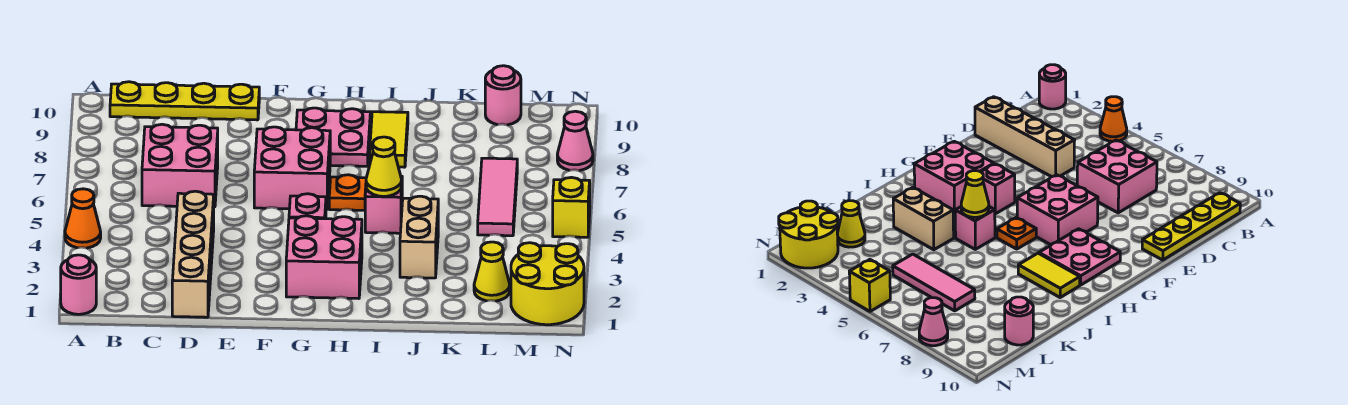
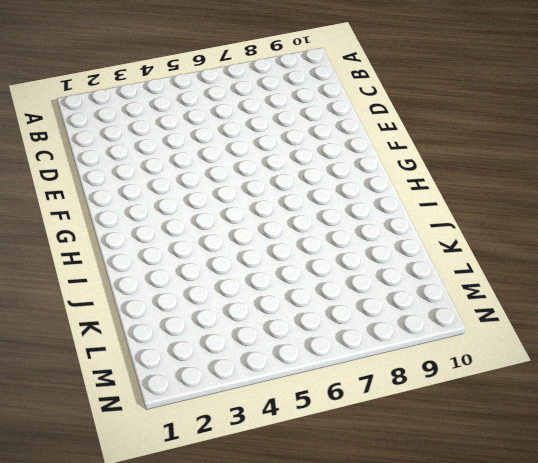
none -> pink round brick A1 level 1
none -> orange cone A4 level 1
none -> yellow plate B10:E10 level 1

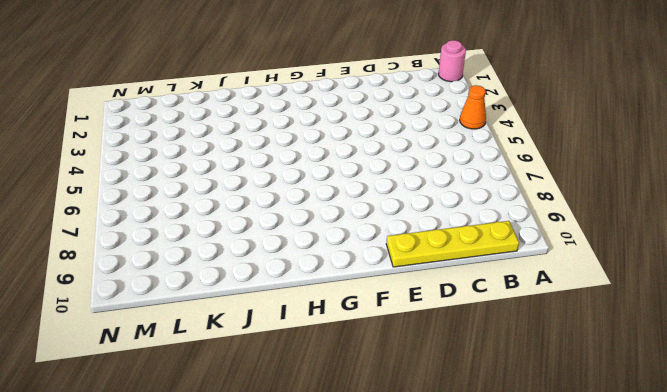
none -> pink brick C6:D7 level 1
none -> tan brick D1:D4 level 1
none -> pink brick F6:G7 level 1

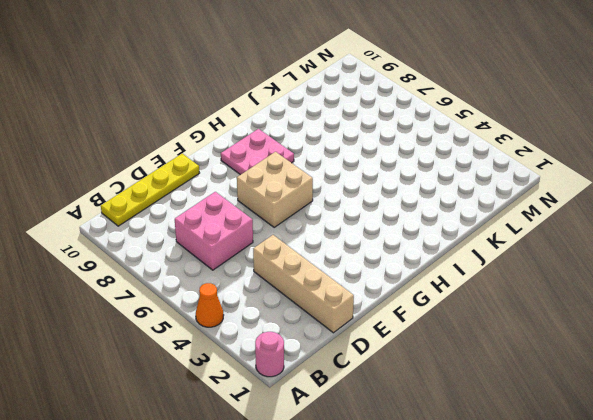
tan brick F6:G7 level 1 -> pink brick F6:G7 level 1
none -> pink brick G2:H3 level 1
none -> pink brick G4 level 1
none -> orange plate H6 level 1

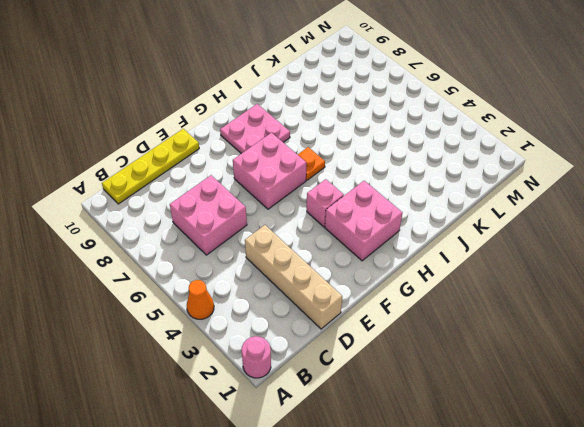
none -> pink brick I5 level 1
none -> yellow tile I8:I9 level 1
none -> tan brick J3:J4 level 1

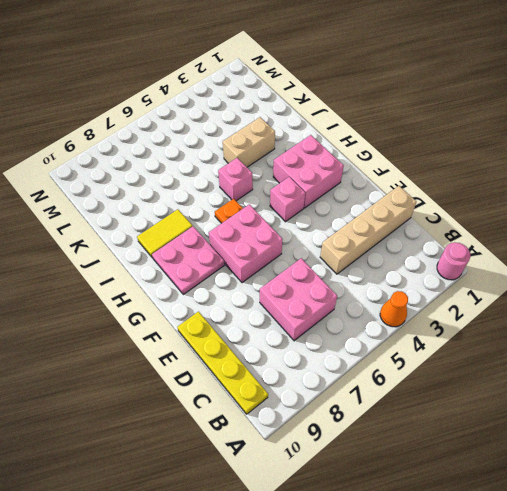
none -> yellow cone L2 level 1
none -> pink tile L5:L7 level 1
none -> pink round brick L10 level 1

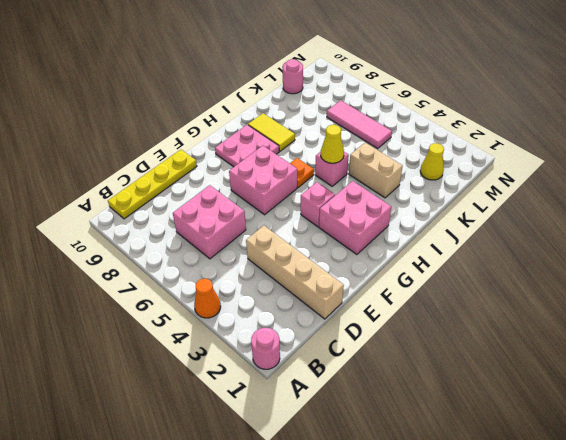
none -> yellow round brick M1:N2 level 1
none -> yellow brick N5 level 1
none -> pink cone N8 level 1

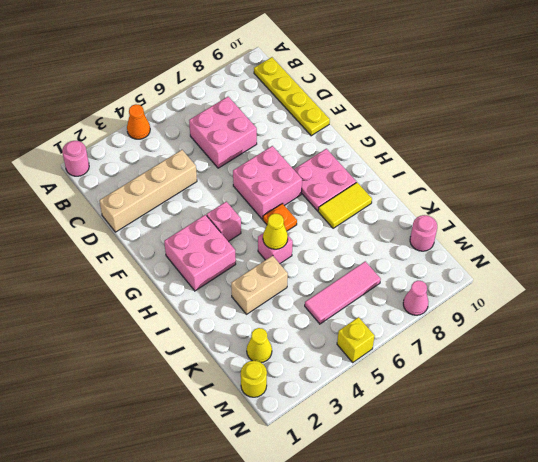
yellow round brick M1 level 1 -> yellow round brick M1:N2 level 1

